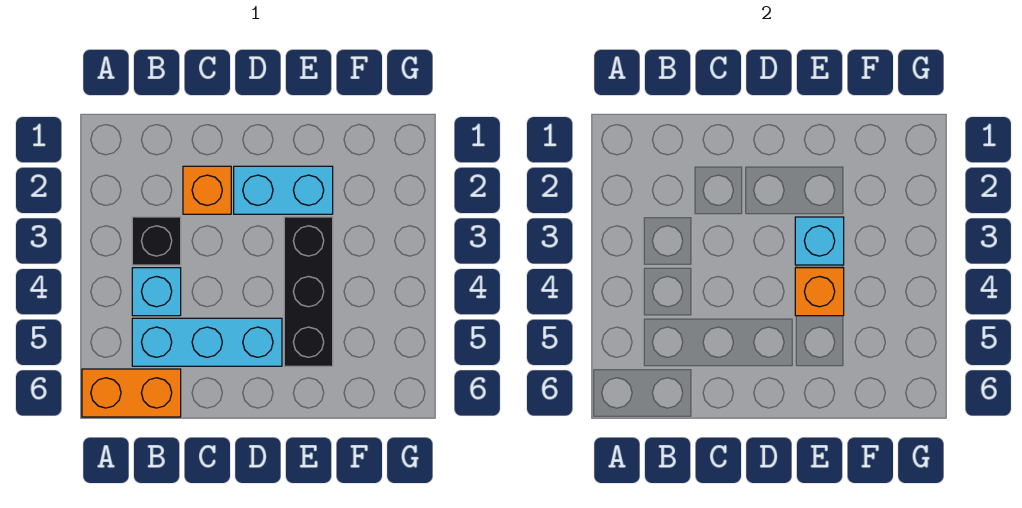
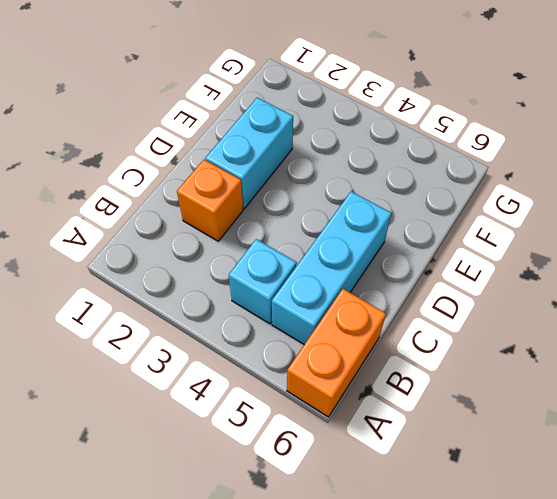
none -> black brick B3 level 1
none -> black brick E3:E5 level 1

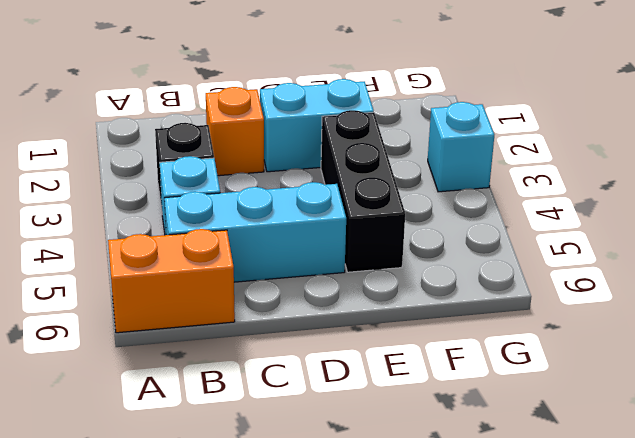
cyan brick G3 level 1 -> cyan brick E3 level 2
none -> orange brick E4 level 2

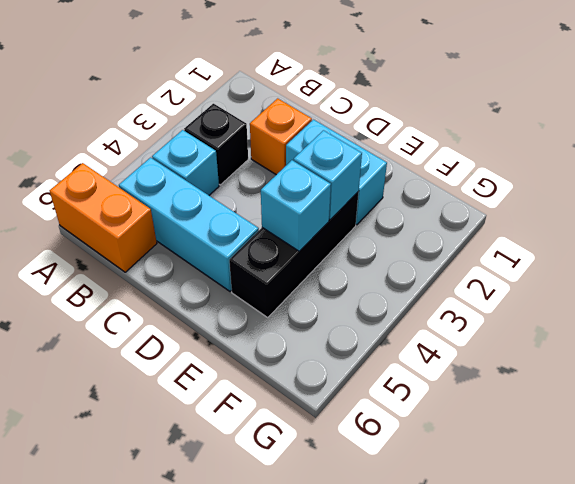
cyan brick E4 level 2 -> orange brick E4 level 2

